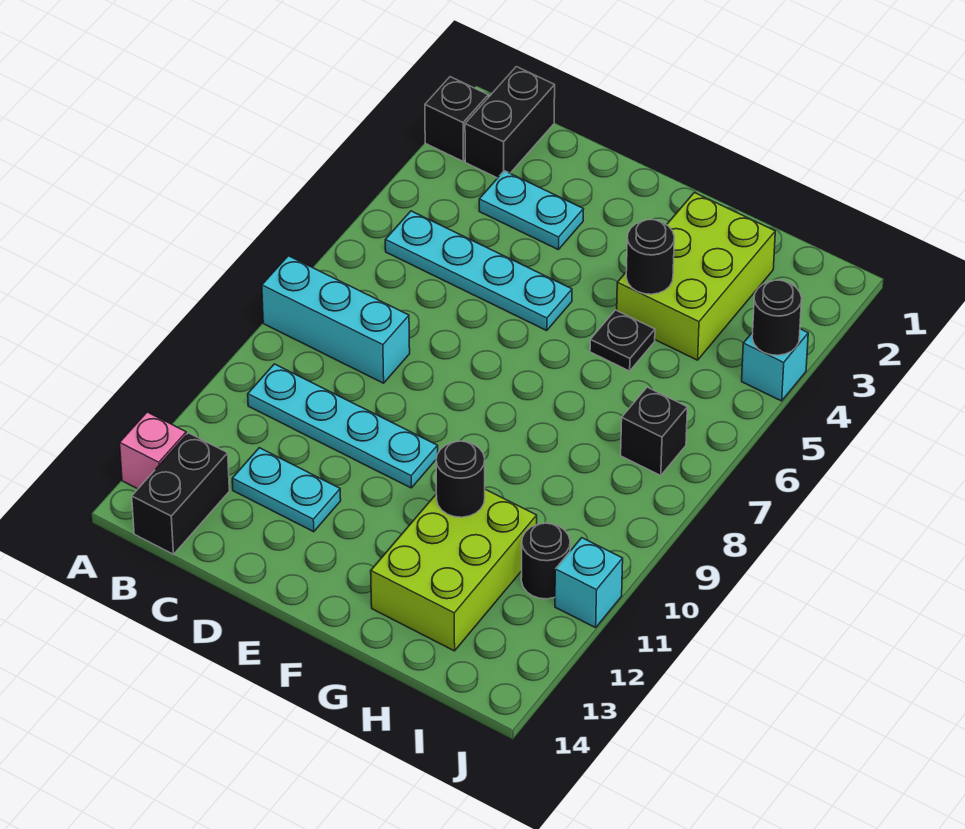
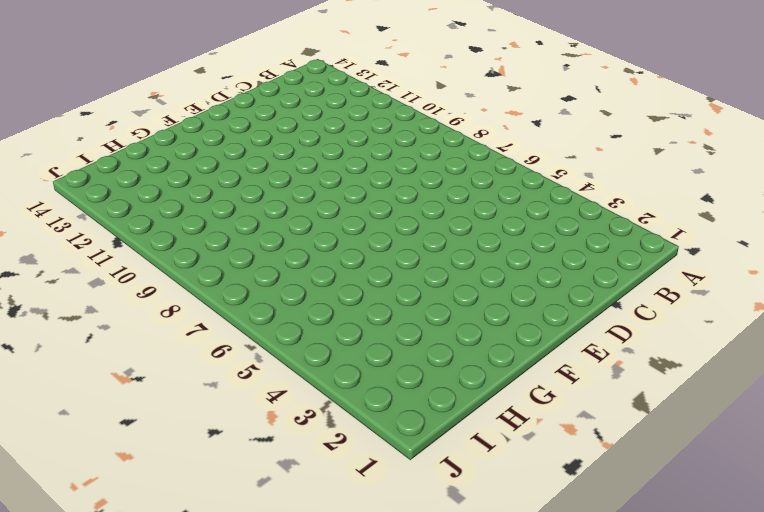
none -> black brick A2 level 1
none -> cyan brick A8:C8 level 1
none -> pink brick A13 level 1

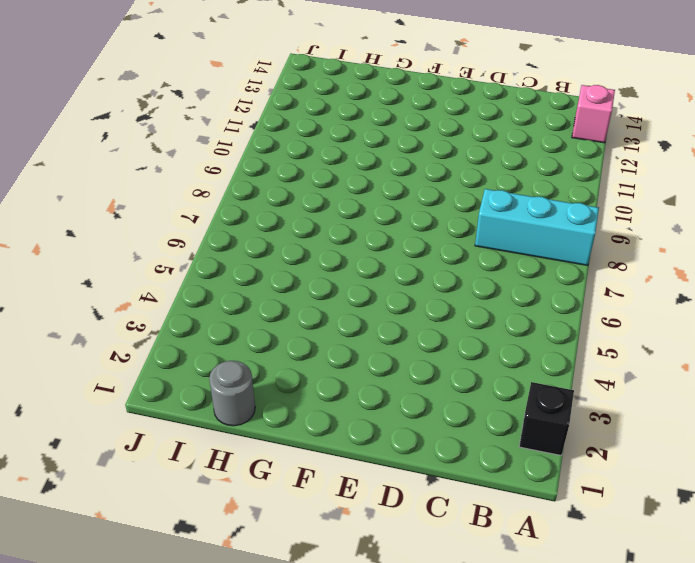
grey round brick H1 level 1 -> none
none -> black brick B1:B2 level 1
none -> cyan plate B5:E5 level 1
none -> cyan plate B10:E10 level 1

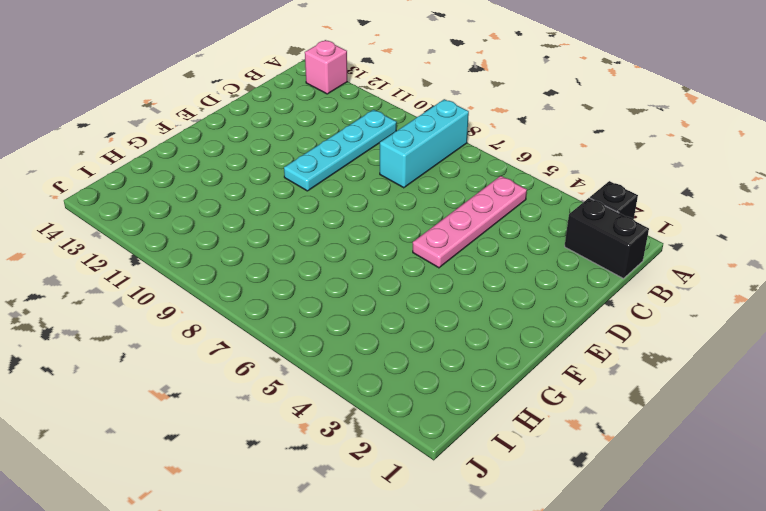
pink plate B5:E5 level 1 -> cyan plate B5:E5 level 1
none -> black brick B13:B14 level 1
none -> cyan plate C3:D3 level 1
none -> cyan plate C12:D12 level 1

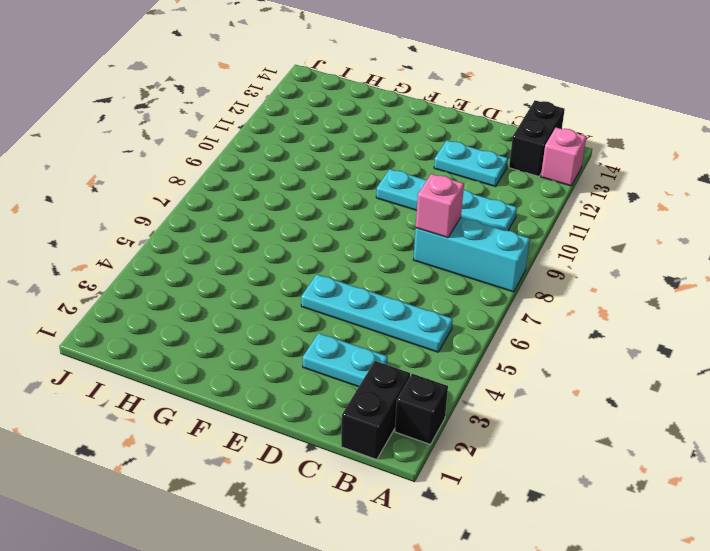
pink brick C8 level 2 -> none
none -> lime brick G2:H4 level 1
none -> black plate G5 level 1
none -> lime brick G11:H13 level 1

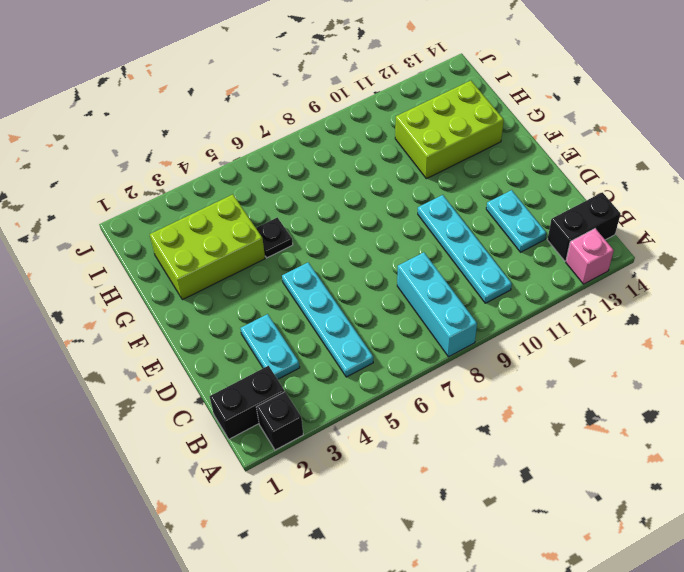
none -> black brick I7 level 1
none -> black round brick I11 level 1
none -> cyan brick J4 level 1

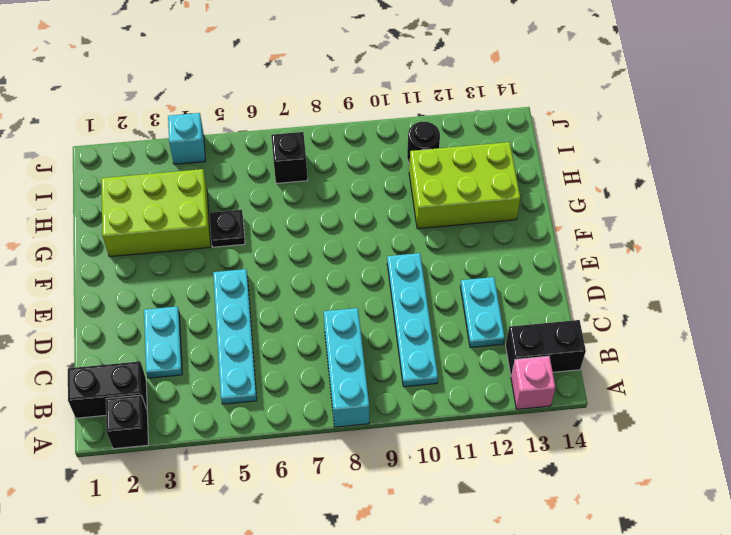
none -> cyan brick J11 level 1
none -> black round brick G4 level 2
none -> black round brick G11 level 2

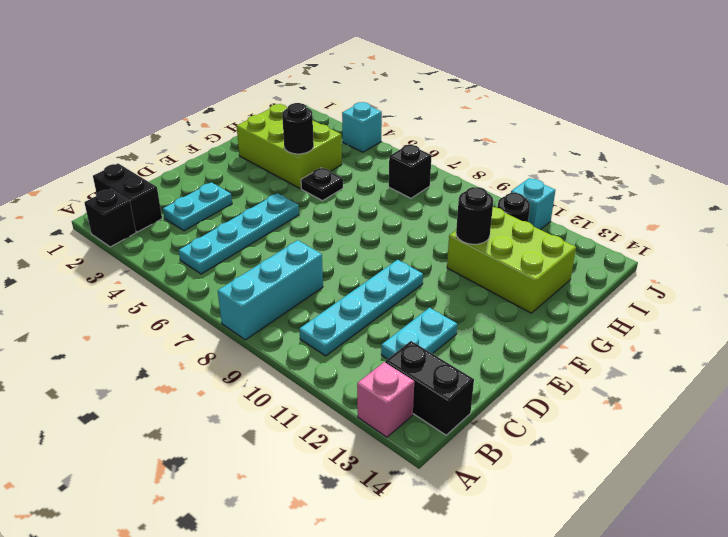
none -> black round brick J4 level 2

